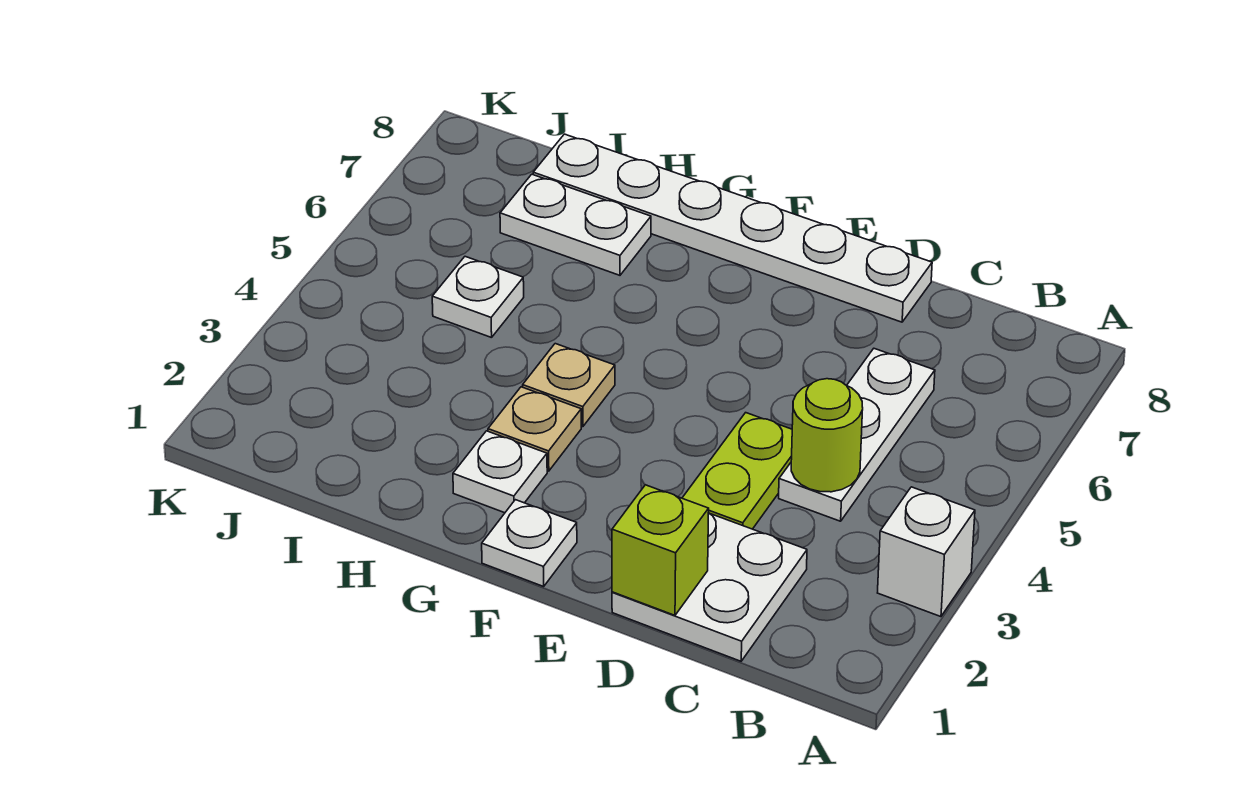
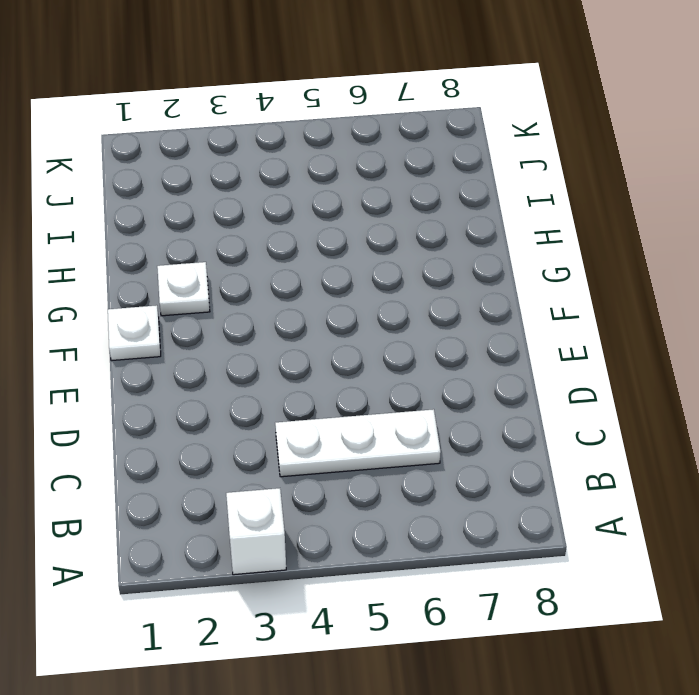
none -> white plate C1:D2 level 1
none -> lime plate D3:D4 level 1
none -> white plate D8:I8 level 1

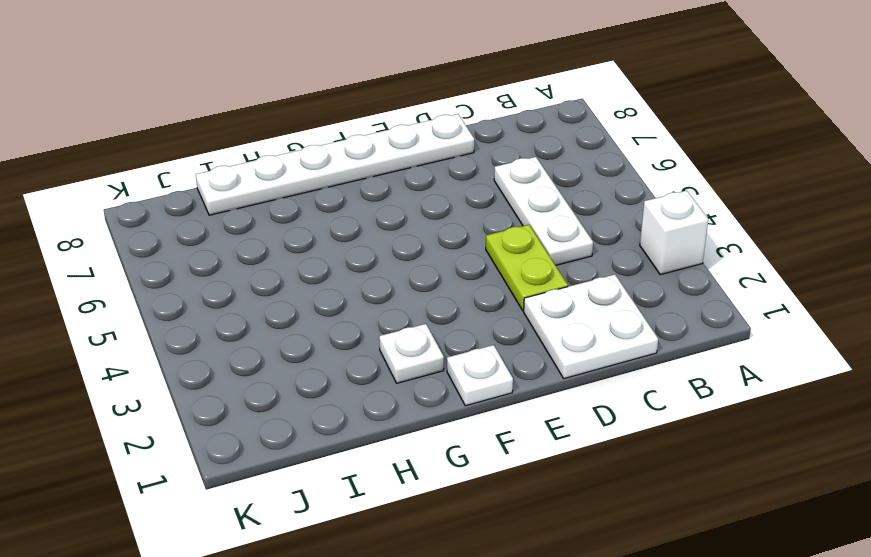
none -> tan plate G3 level 1
none -> tan plate G4 level 1
none -> white plate H7:I7 level 1

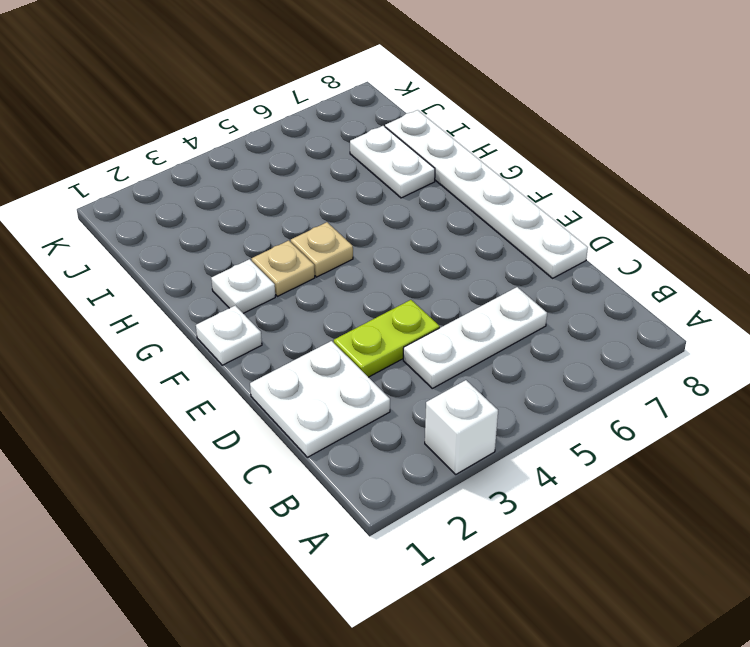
none -> white plate I5 level 1
none -> lime round brick C4 level 2
none -> lime brick D1 level 2

